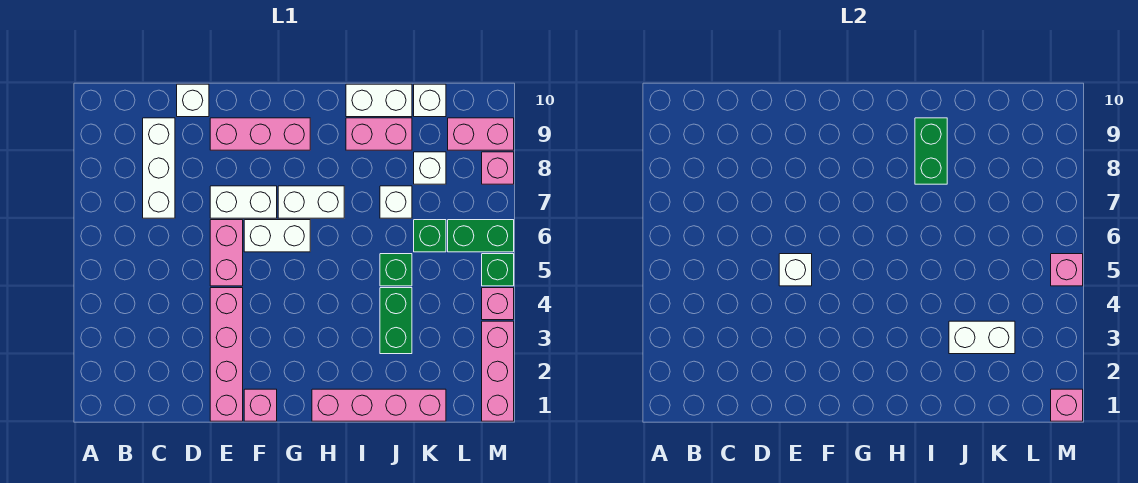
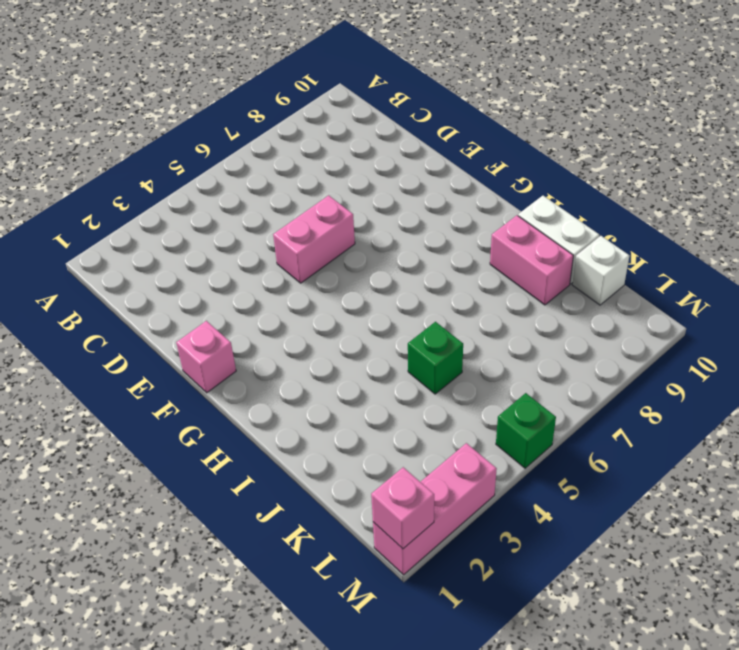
none -> white brick C7:C9 level 1
none -> white brick D10 level 1
none -> pink brick E1:E4 level 1

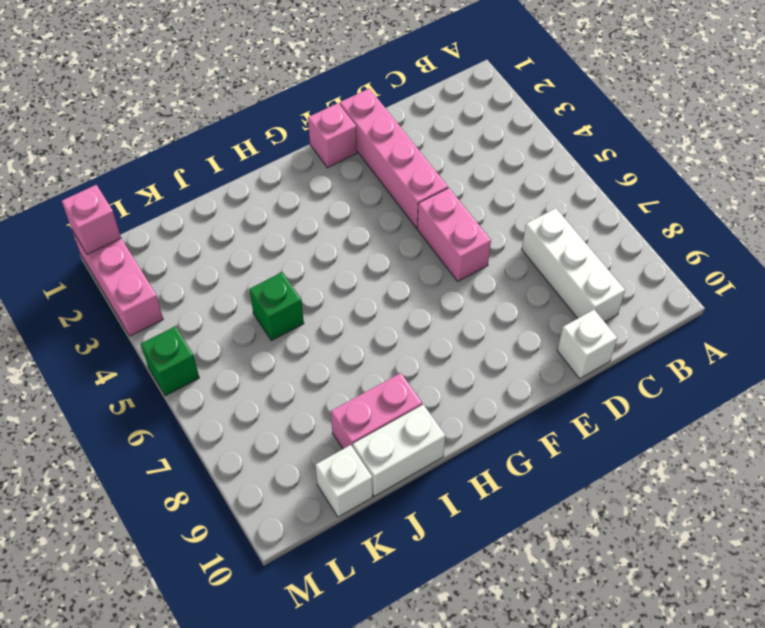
none -> white brick E7:F7 level 1
none -> pink brick E9:G9 level 1
none -> white brick F6:G6 level 1

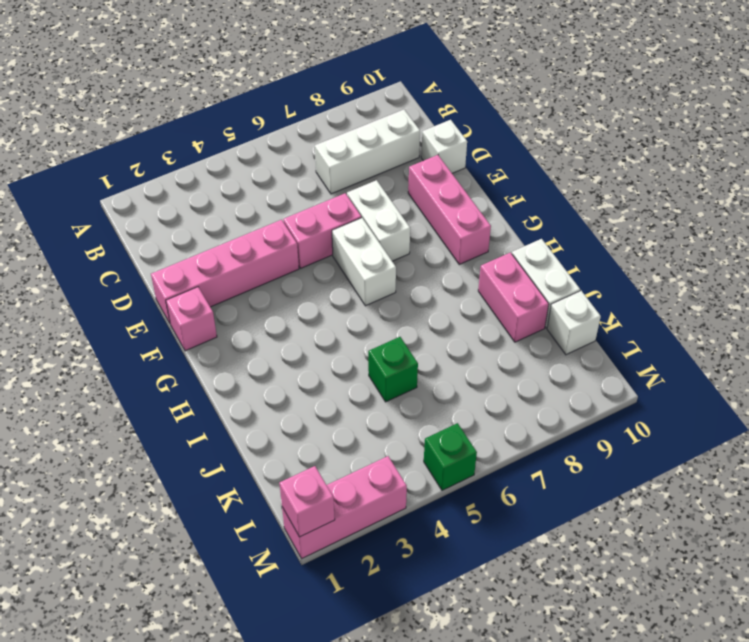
none -> white brick G7:H7 level 1
none -> pink brick H1:K1 level 1
none -> green brick J3:J4 level 1

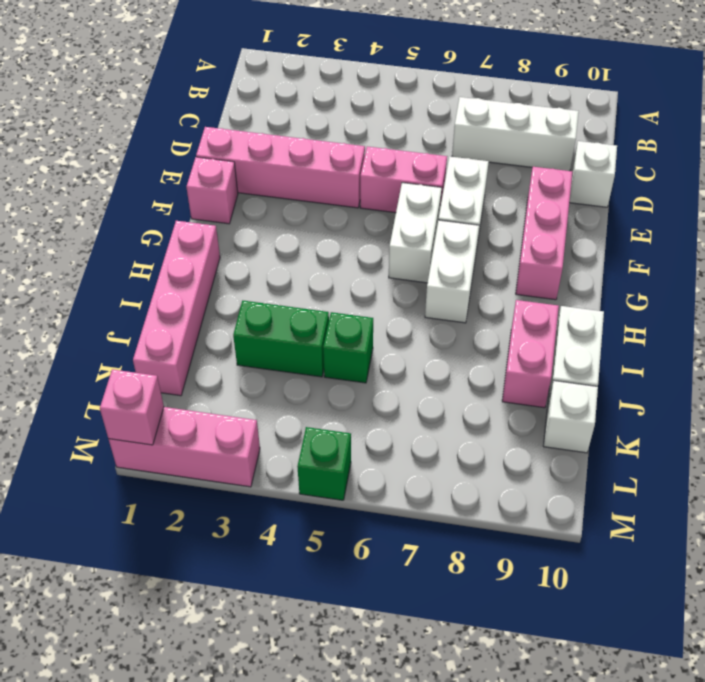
none -> white brick J7 level 1
none -> green brick K6 level 1
none -> white brick K8 level 1

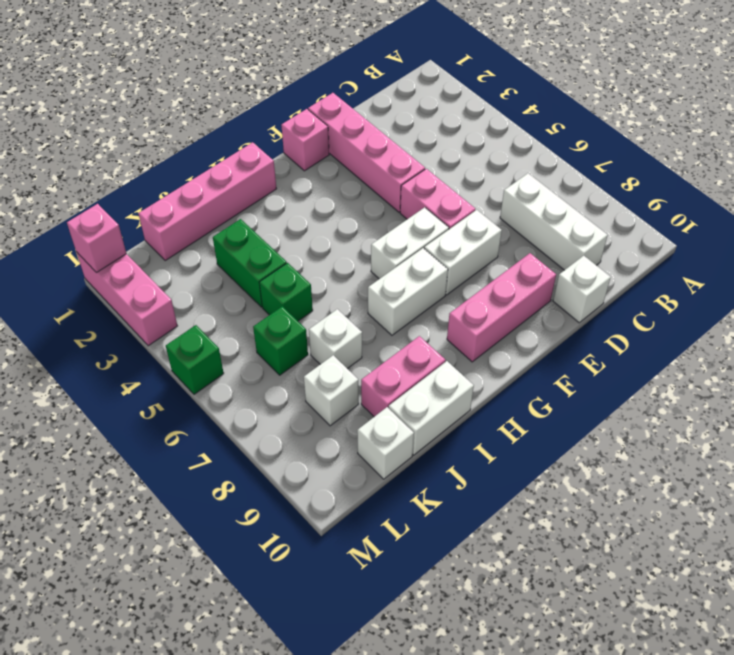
none -> green brick L6:M6 level 1
none -> pink brick L9:M9 level 1
none -> pink brick M4 level 1

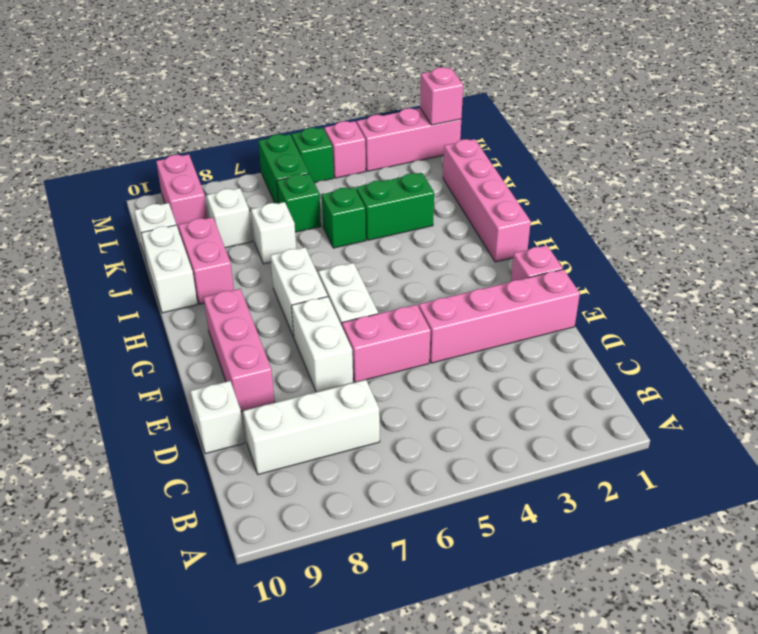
none -> pink brick M8 level 1
none -> white brick E5 level 2
none -> green brick I8:I9 level 2

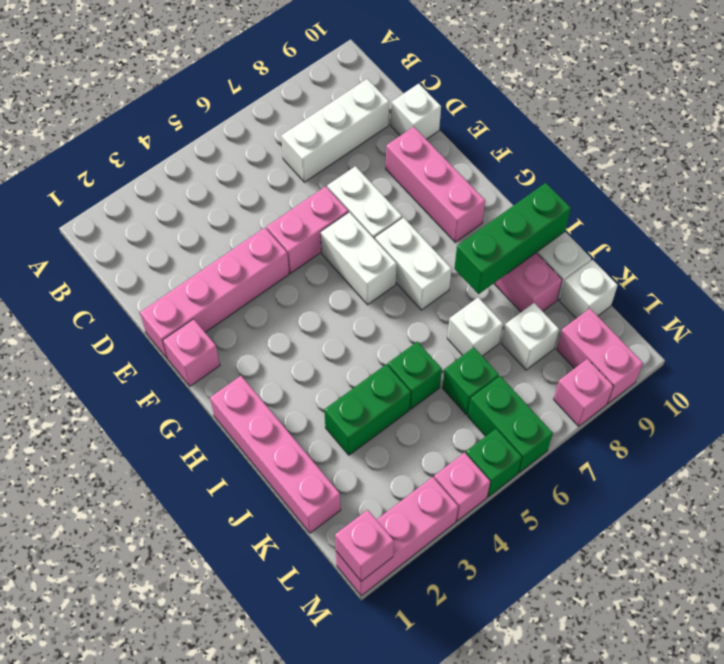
green brick I8:I10 level 2 -> green brick I8:I9 level 2
none -> white brick E5 level 2
none -> white brick J3:K3 level 2
none -> pink brick M5 level 2

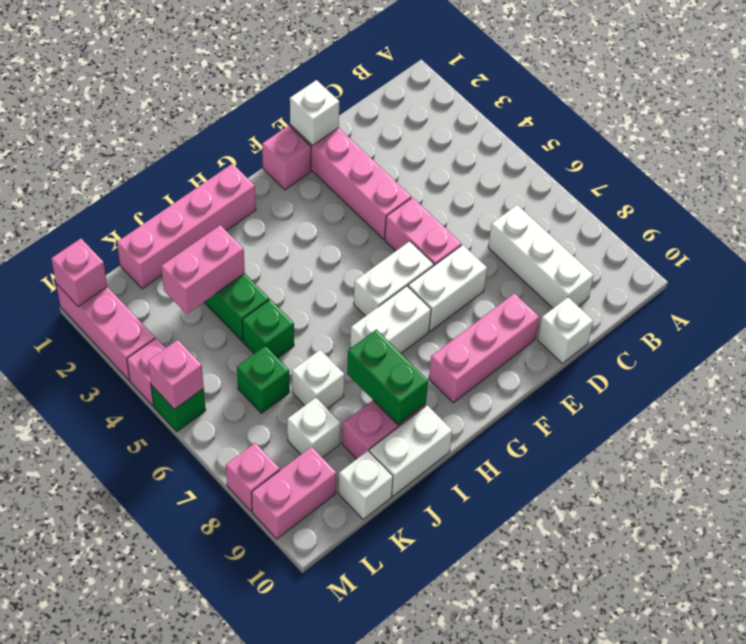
white brick E1 level 2 -> white brick E5 level 2
pink brick J3:K3 level 2 -> white brick J3:K3 level 2
none -> green brick L6:M6 level 1

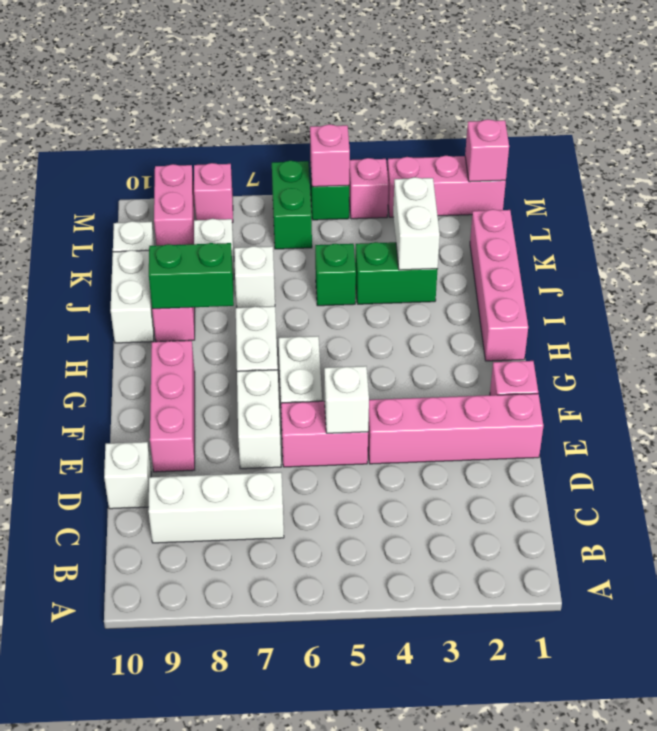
none -> green brick K6 level 1

